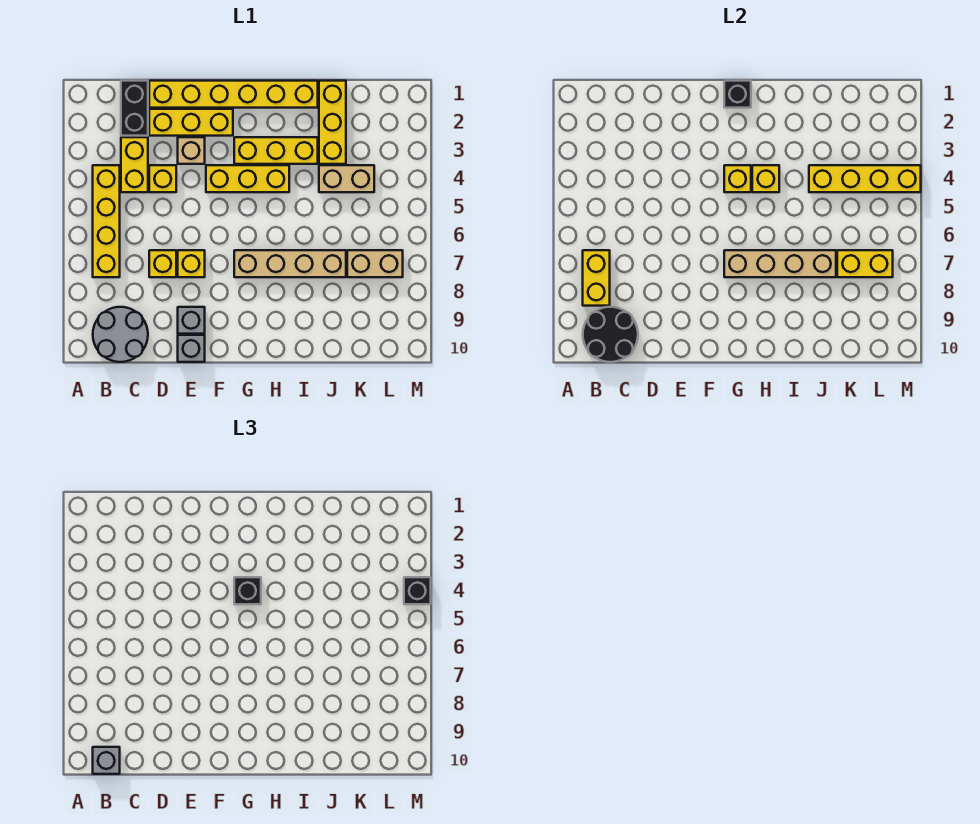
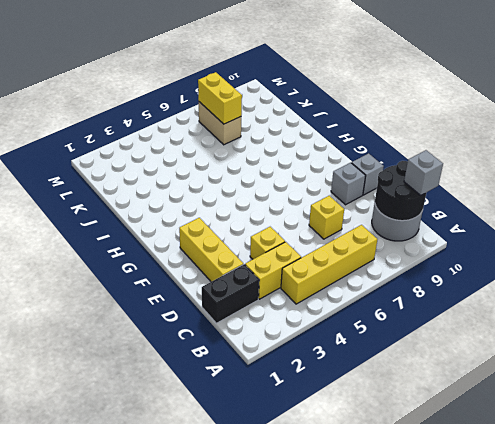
none -> yellow brick D1:I1 level 1
none -> tan brick E3 level 1
none -> yellow brick E7 level 1

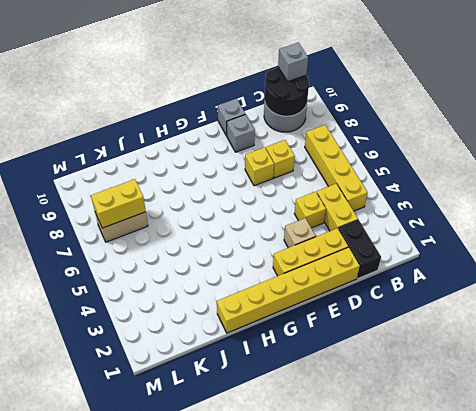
none -> yellow brick F4:H4 level 1
none -> yellow brick G3:I3 level 1
none -> tan brick G7:J7 level 1

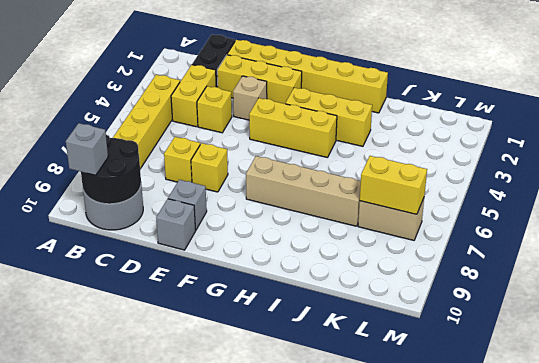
none -> yellow brick J1:J3 level 1
none -> tan brick J4:K4 level 1
none -> yellow brick B7:B8 level 2

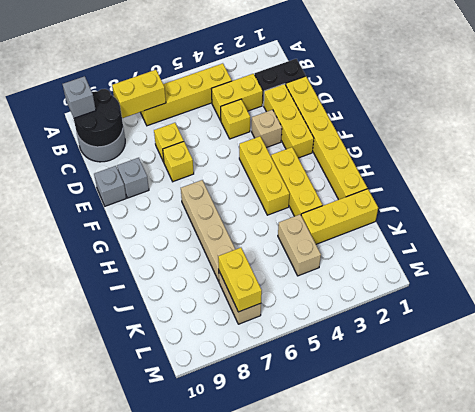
none -> black brick G1 level 2
none -> yellow brick G4 level 2
none -> tan brick G7:J7 level 2

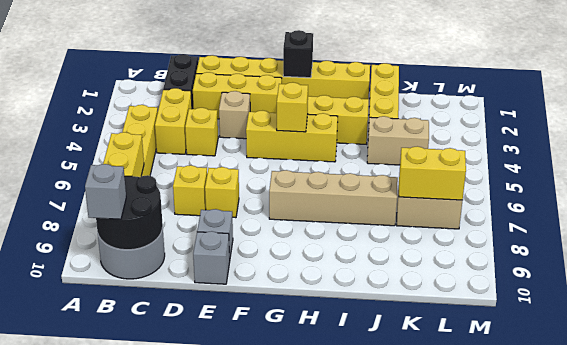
none -> tan brick G7:J7 level 2
none -> yellow brick H4 level 2
none -> yellow brick J4:M4 level 2

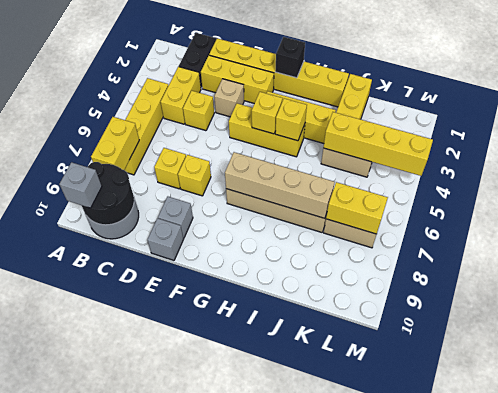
none -> black brick G4 level 3
none -> black brick M4 level 3

